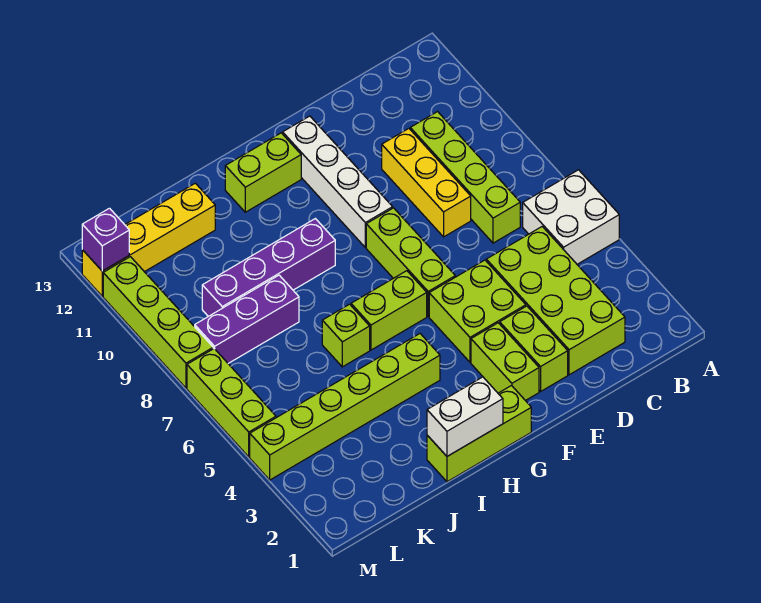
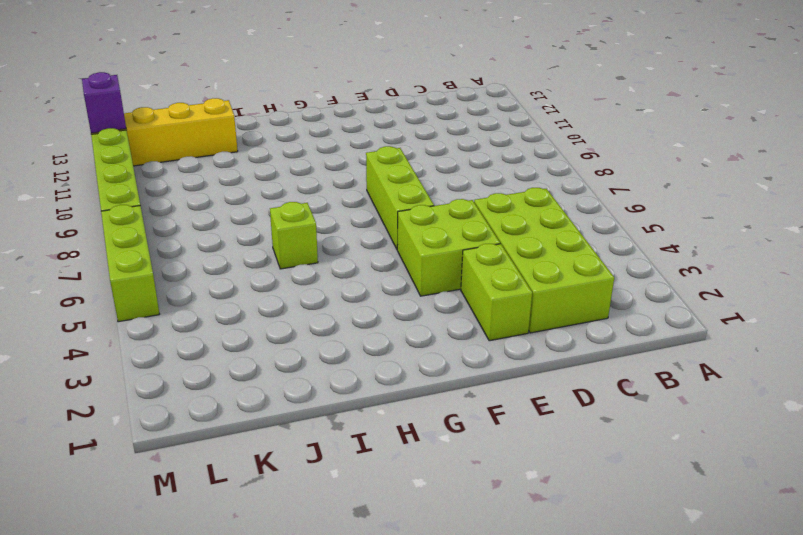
none -> white brick A5:B6 level 1
none -> lime brick C7:C10 level 1
none -> yellow brick D8:D10 level 1

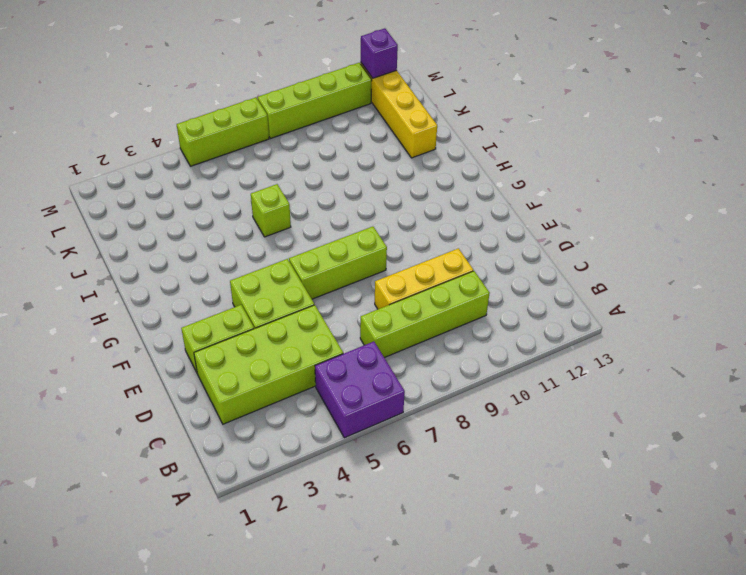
purple brick A5:B6 level 1 -> white brick A5:B6 level 1
none -> lime brick F2:F3 level 1
none -> white brick F9:F12 level 1
none -> lime brick G1:I1 level 1

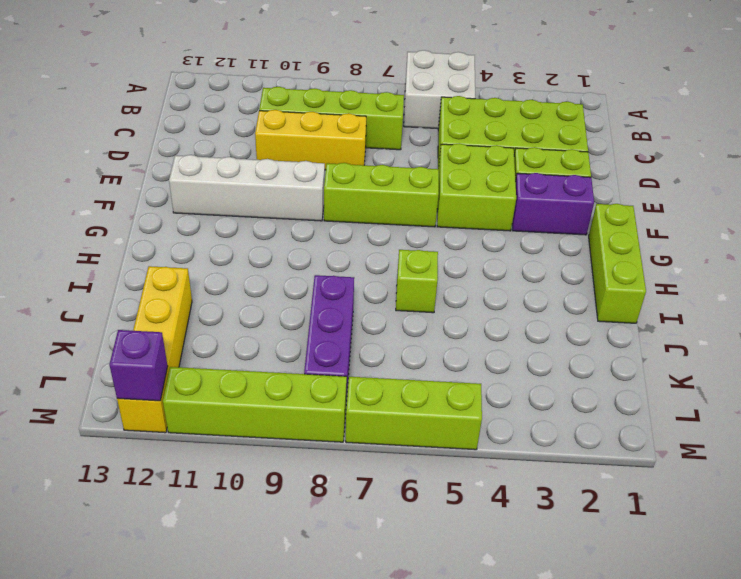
purple brick F2:F3 level 1 -> lime brick F2:F3 level 1
none -> lime brick G6:H6 level 1
none -> lime brick G12:H12 level 1
none -> lime brick H4:M4 level 1

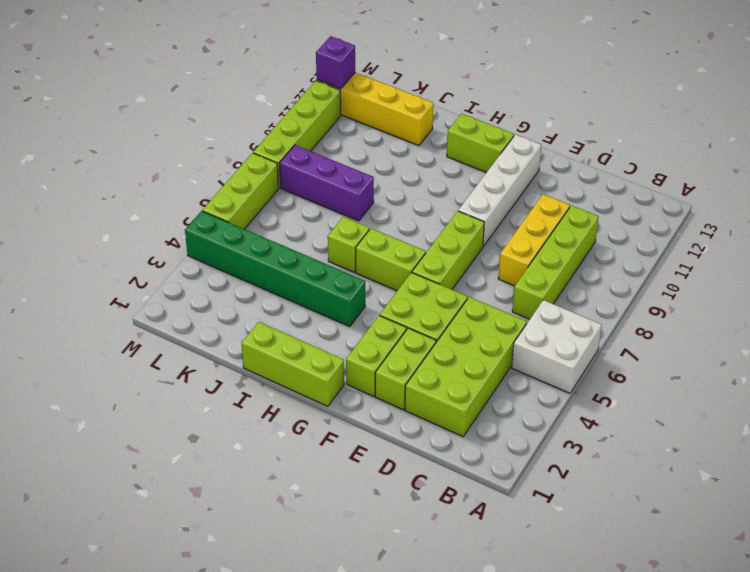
green brick H4:M4 level 1 -> lime brick H4:M4 level 1
none -> purple brick H9:K9 level 1
none -> white brick H1:I1 level 2

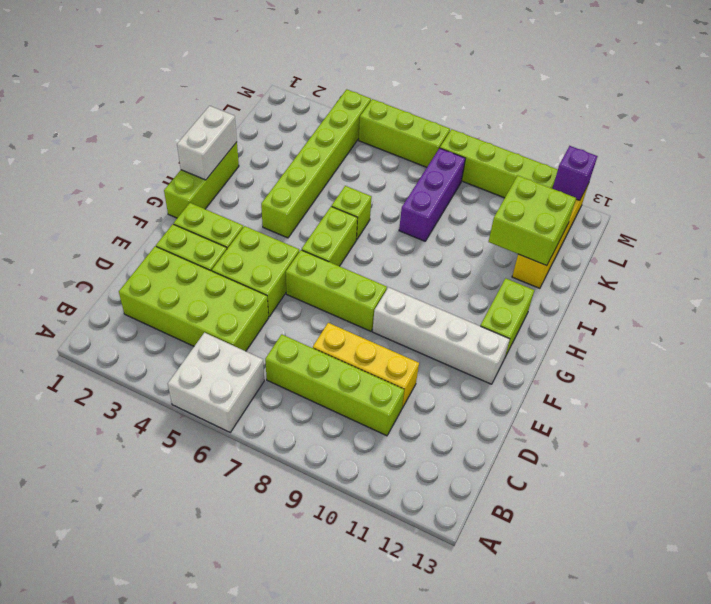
lime brick J11:K12 level 2 -> none
none -> purple brick H9:K9 level 1

